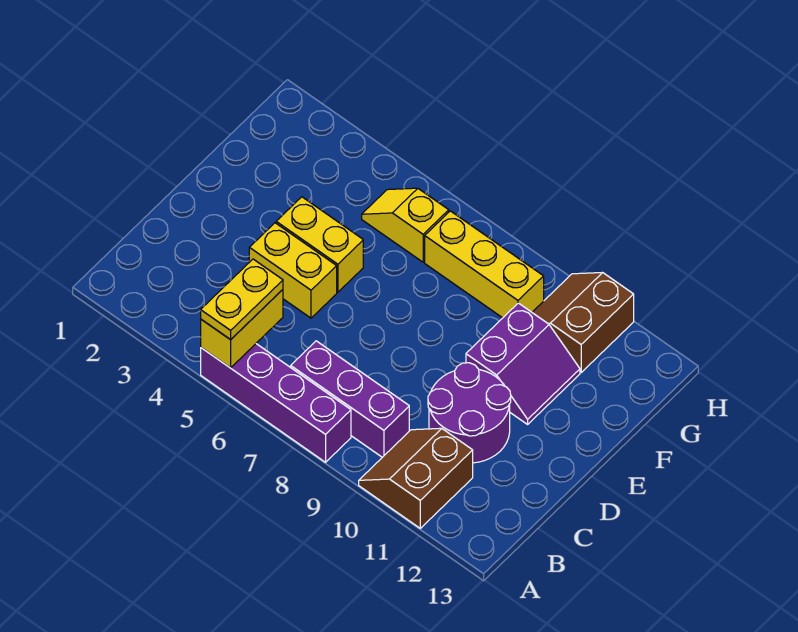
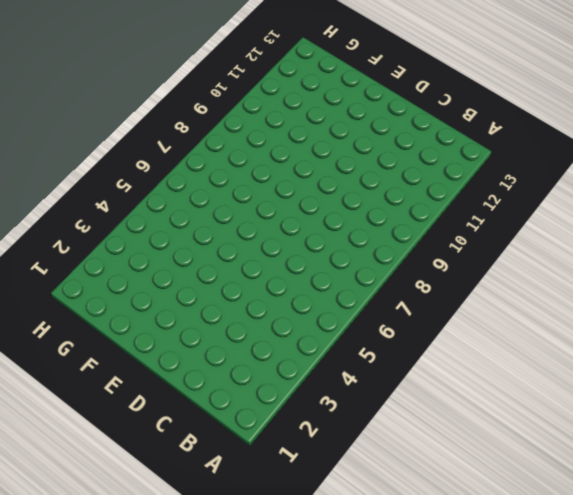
none -> purple brick A5:A8 level 1
none -> brown slope A10:B11 level 1 top 11
none -> purple brick B7:B9 level 1

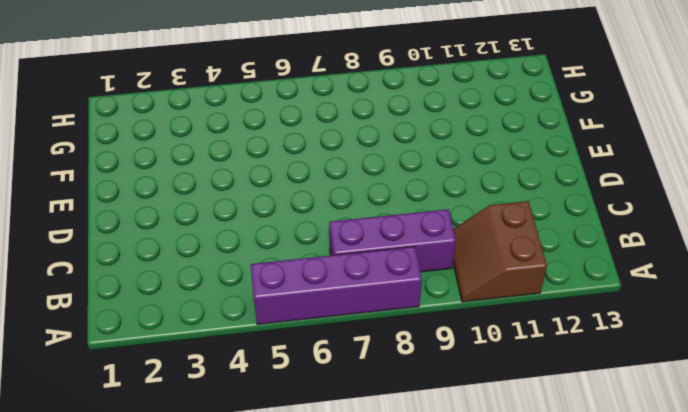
none -> purple round brick C10:D11 level 1
none -> yellow brick D4:D5 level 1
none -> yellow brick E4:E5 level 1

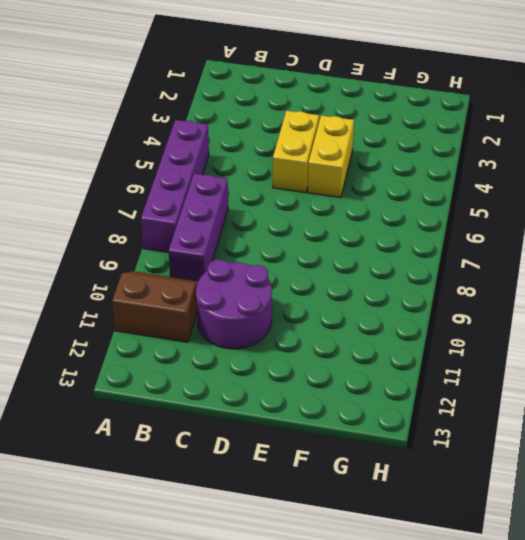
none -> purple slope E10:F11 level 1 top 10
none -> yellow slope G5:G6 level 1 top 6
none -> yellow brick G7:G9 level 1

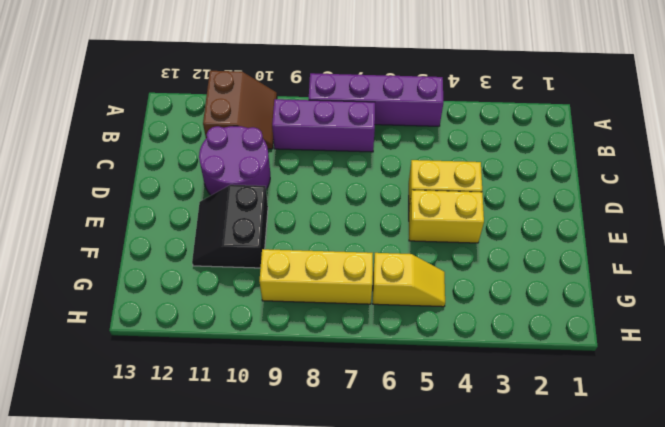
black slope E10:F11 level 1 top 10 -> purple slope E10:F11 level 1 top 10
none -> brown slope G10:H11 level 1 top 11
none -> yellow brick A5:B5 level 2
none -> yellow plate A5:B5 level 3

